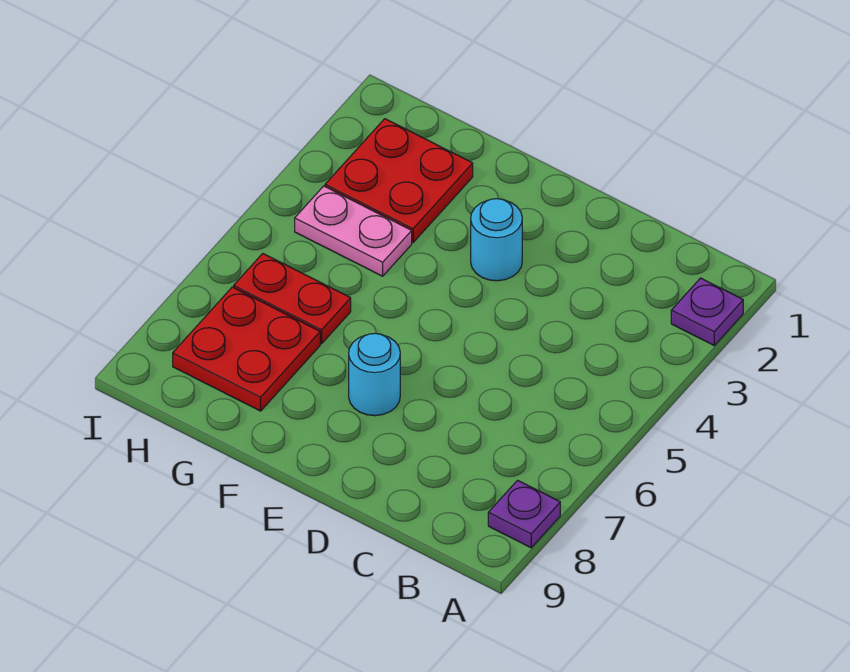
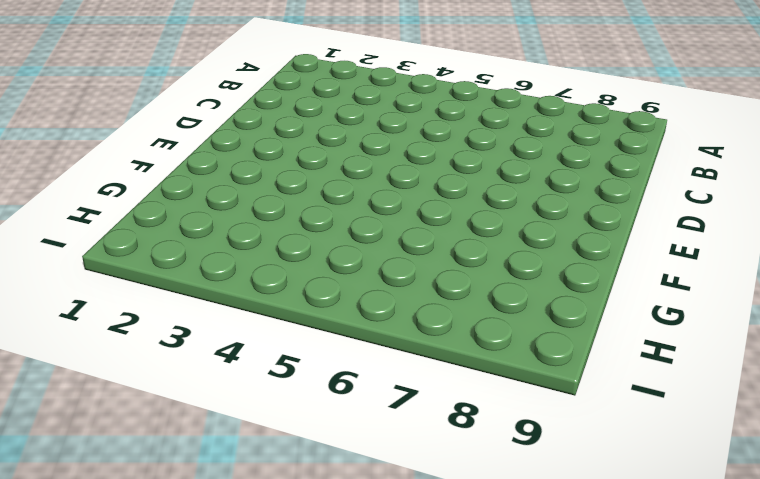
none -> purple plate A2 level 1
none -> purple plate A8 level 1

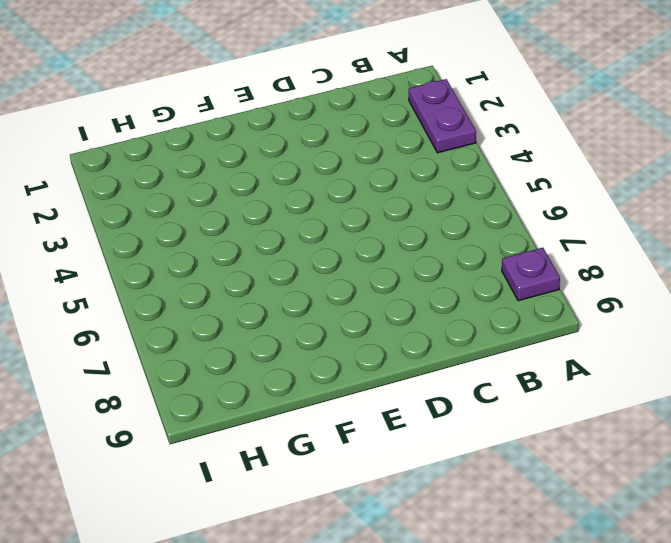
purple plate A2:A3 level 1 -> purple plate A2 level 1
none -> cyan round brick E3 level 1
none -> cyan round brick E7 level 1

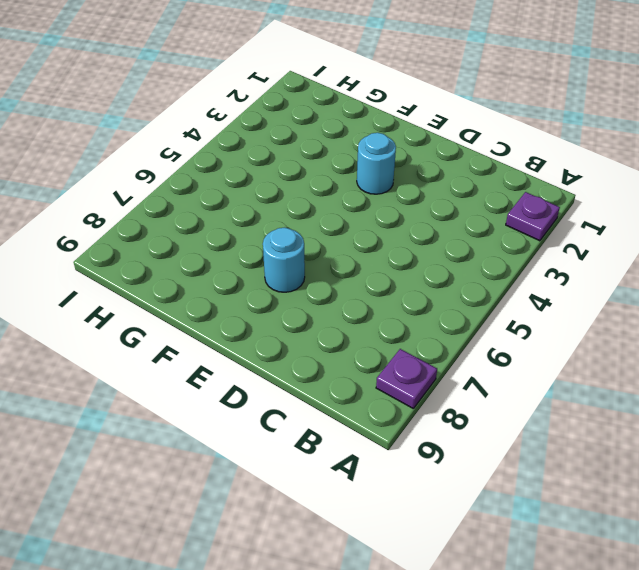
none -> red plate G2:H3 level 1
none -> pink plate G4:H4 level 1

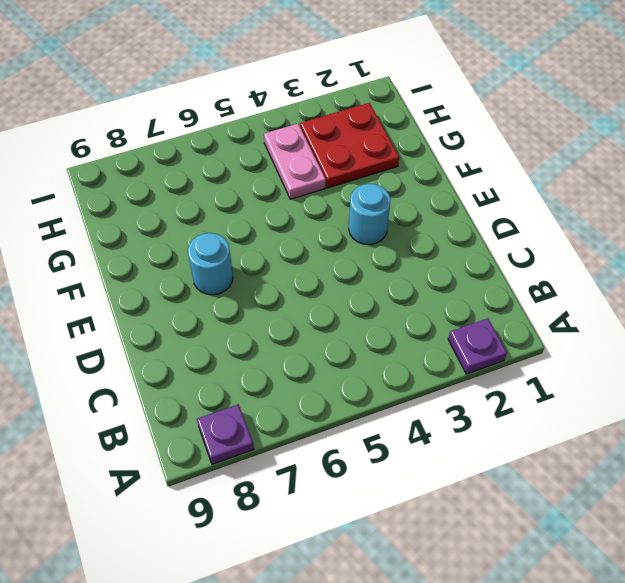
none -> red plate G6:H6 level 1
none -> red plate G7:H8 level 1

